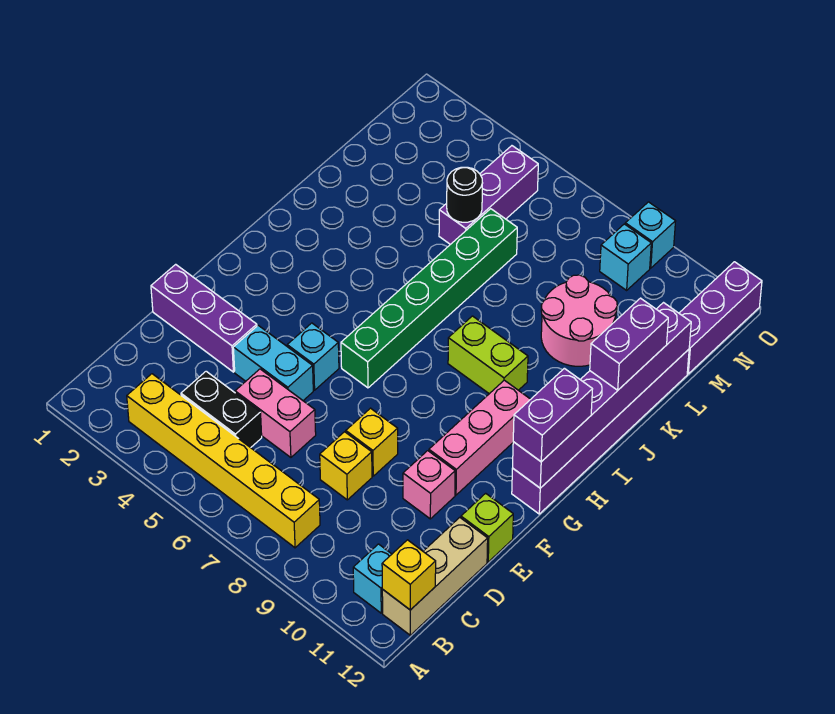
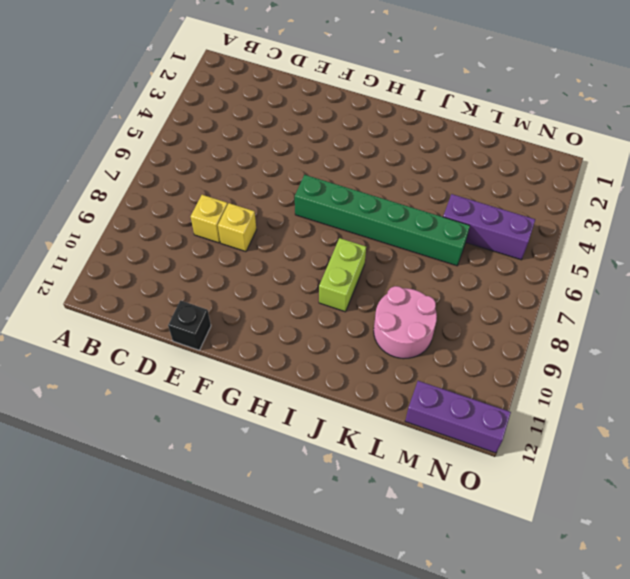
black brick E12 level 1 -> lime brick E12 level 1
none -> yellow brick B3:B8 level 1
none -> cyan brick B11 level 1
none -> tan brick B12:D12 level 1

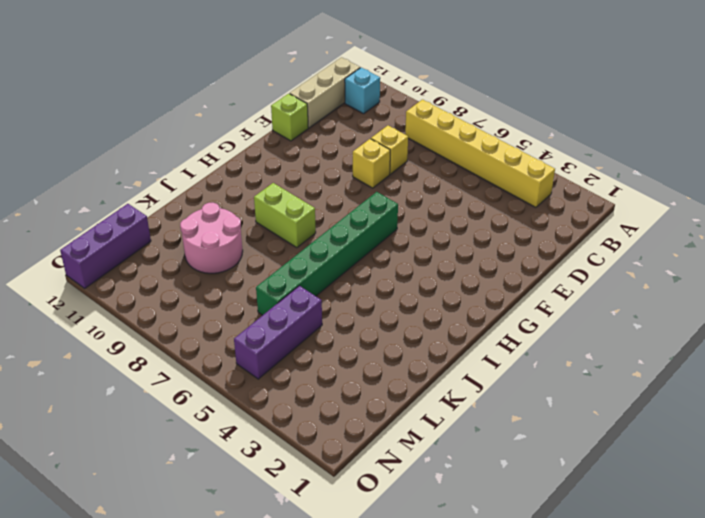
none -> black brick C4:C5 level 1
none -> pink brick D5:D6 level 1
none -> purple brick E1:E3 level 1

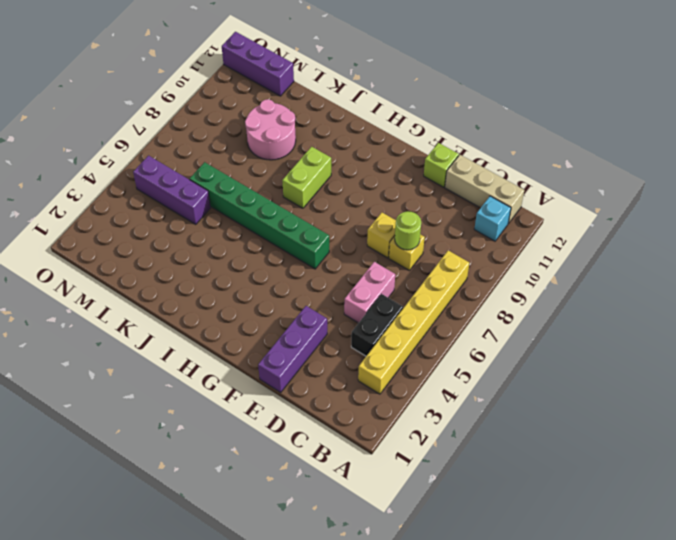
lime round brick D8 level 2 -> none
none -> cyan brick E4:E5 level 1
none -> pink brick E10 level 1
none -> cyan brick F5 level 1

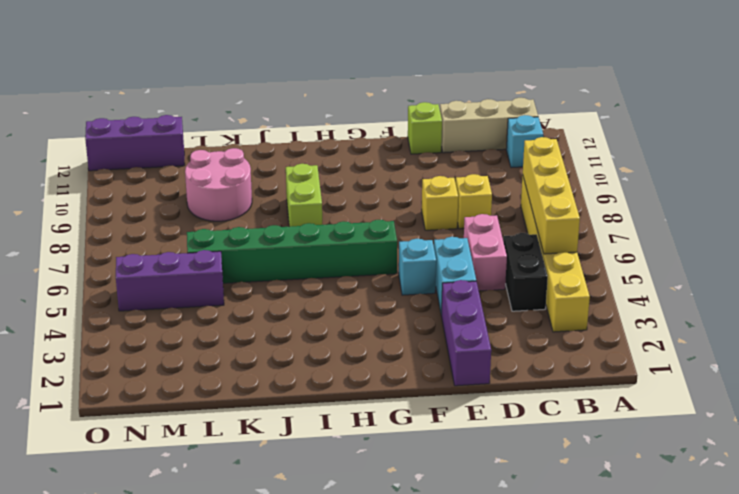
yellow brick B5:B8 level 2 -> none
none -> pink brick E10 level 1
none -> pink brick F10:H10 level 1
none -> purple brick G12:L12 level 1

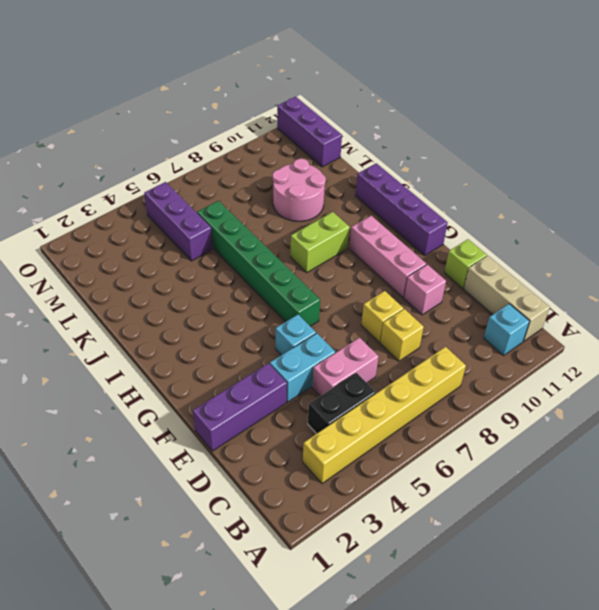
purple brick G12:J12 level 1 -> purple brick G12:L12 level 1
none -> cyan brick N9 level 1
none -> cyan brick O9 level 1
none -> yellow brick B12 level 2

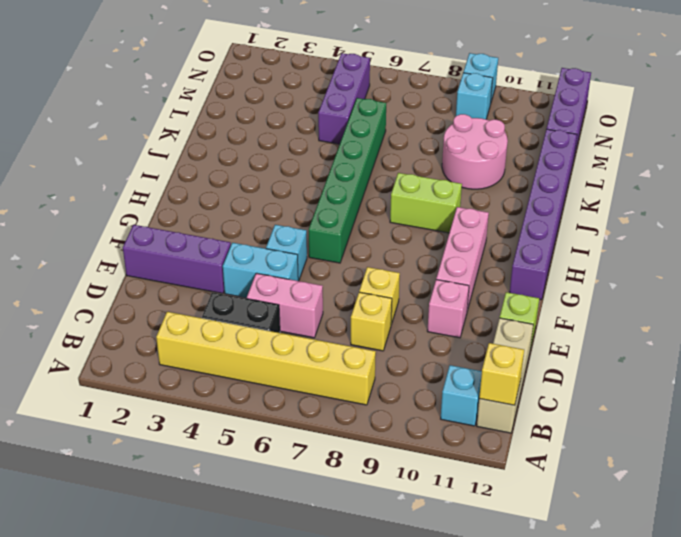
none -> purple brick G12:L12 level 2
none -> black round brick L5 level 2
none -> purple brick G12:H12 level 3

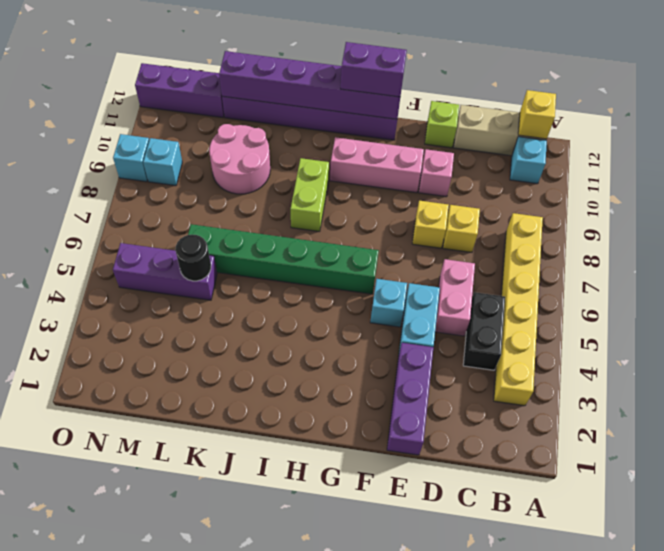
none -> purple brick J12:K12 level 3

